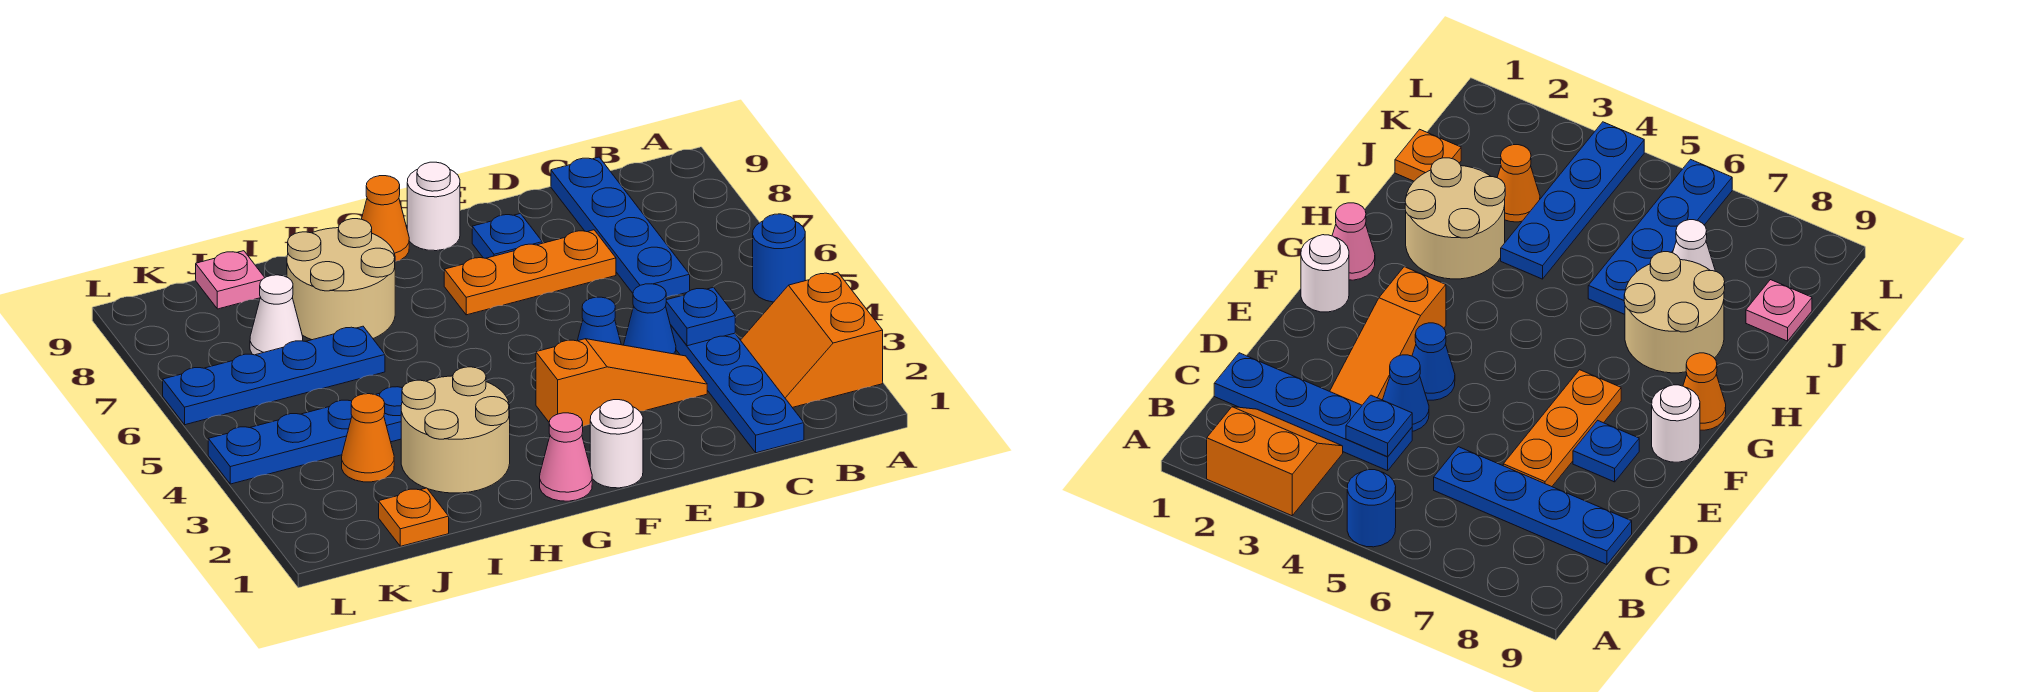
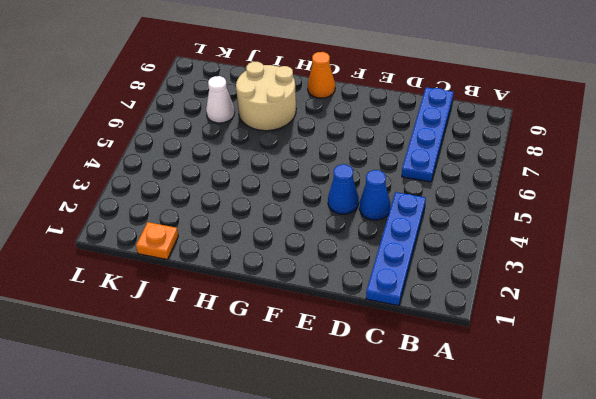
none -> orange slope A2:B3 level 1 top A
none -> blue round brick A5 level 1
none -> orange slope D3:F3 level 1 top F

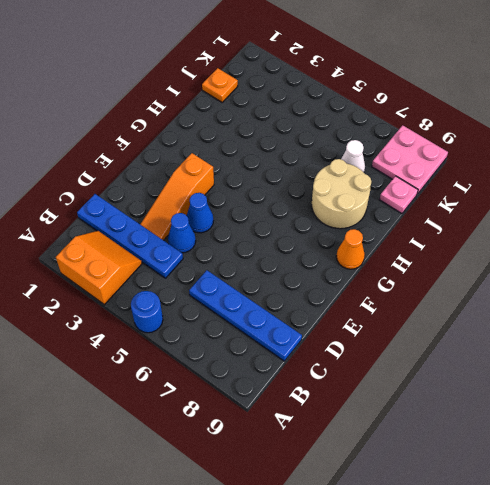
pink plate K8:L9 level 1 -> none
none -> orange plate D7:F7 level 1
none -> blue plate E8 level 1
none -> white round brick F1 level 1

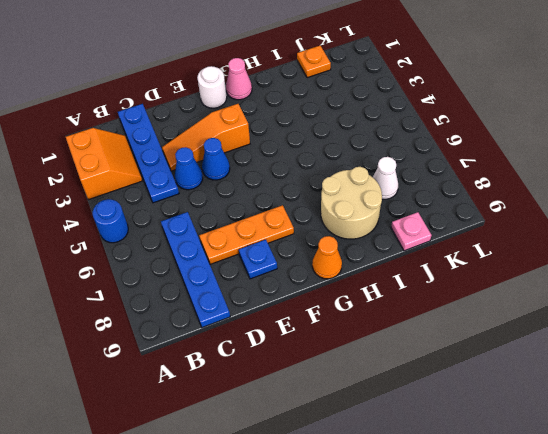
none -> white round brick F9 level 1
none -> tan round brick H2:I3 level 1
none -> blue plate I4:L4 level 1

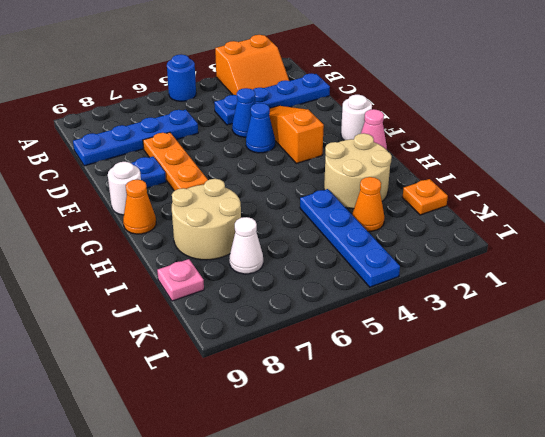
none -> blue plate I6:L6 level 1
none -> blue plate C4 level 2

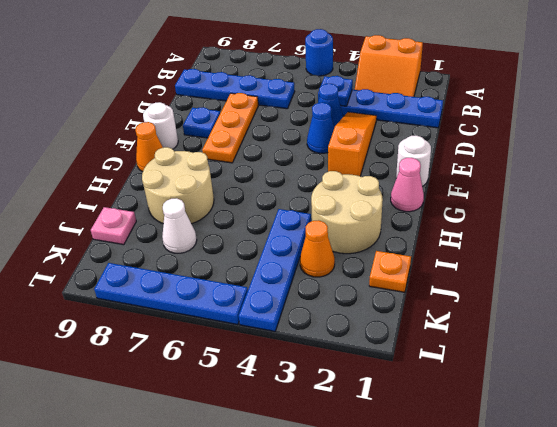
blue plate L5:L8 level 1 -> blue plate I6:L6 level 1

